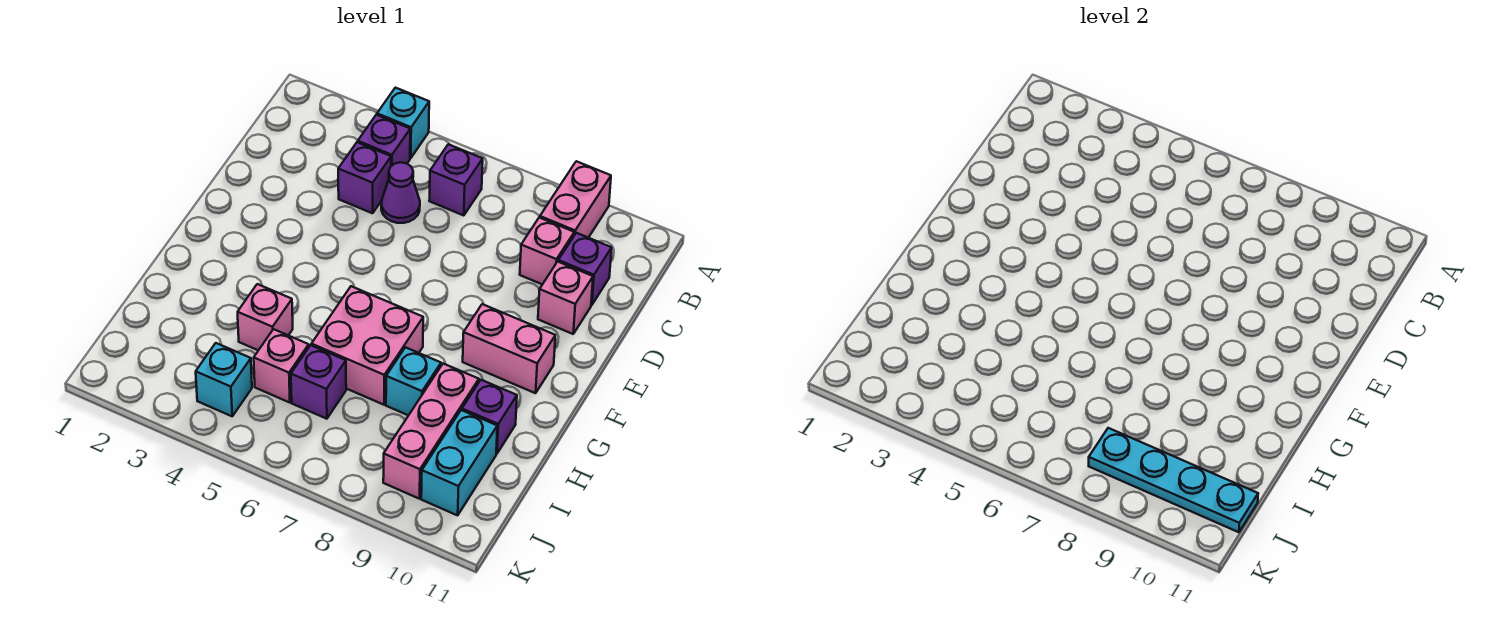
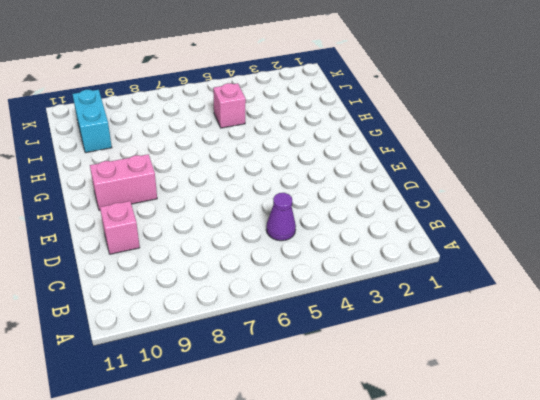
none -> cyan brick A4 level 1
none -> pink brick A9:B9 level 1
none -> purple brick B4 level 1

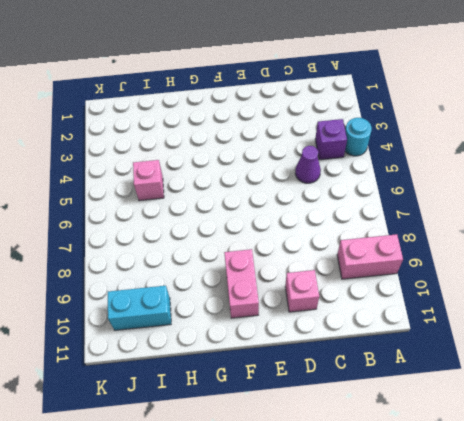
cyan round brick A4 level 1 -> cyan brick A4 level 1
none -> purple brick B6 level 1
none -> purple brick C4 level 1
none -> pink brick C9 level 1

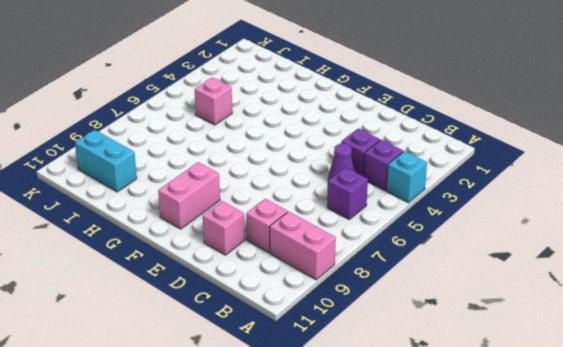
none -> purple brick C10 level 1
none -> pink brick G6:H7 level 1
none -> pink brick H4 level 1

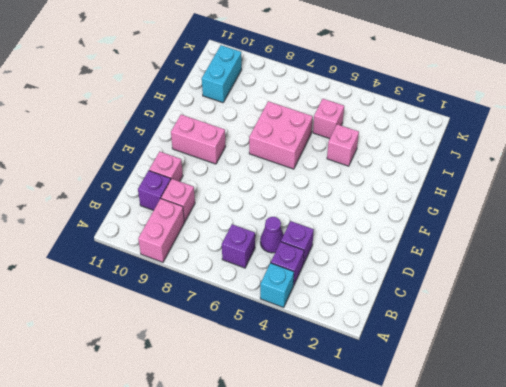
none -> cyan brick H8 level 1
none -> pink brick H9:J9 level 1
none -> purple brick H10 level 1

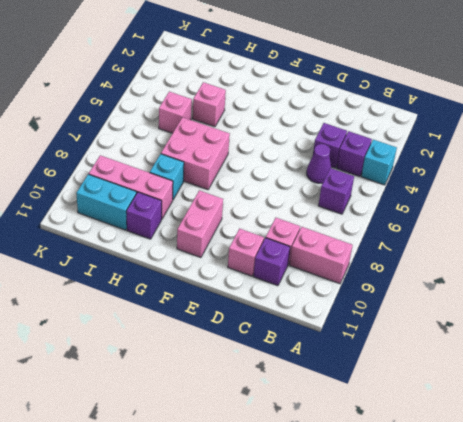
none -> purple brick I6 level 1
none -> cyan brick J4 level 1
none -> cyan plate J8:J11 level 2

